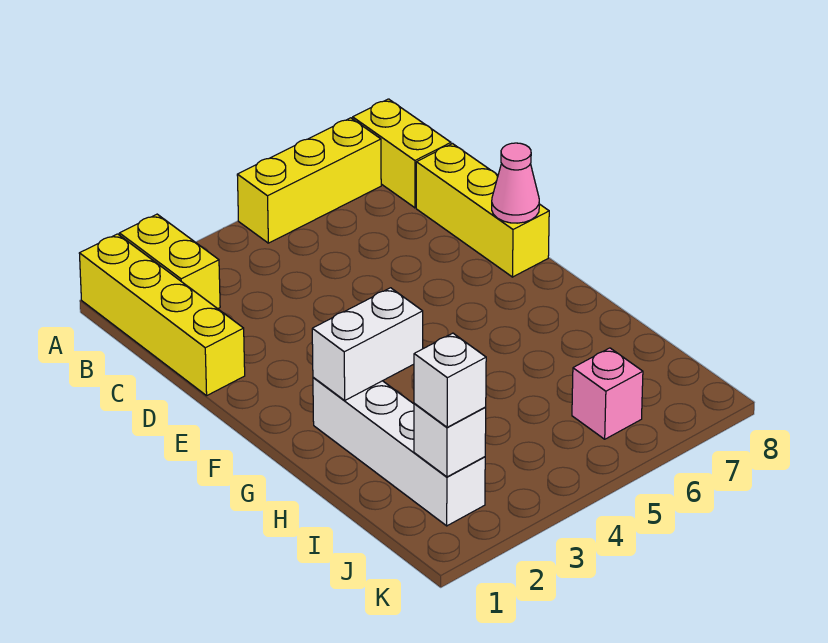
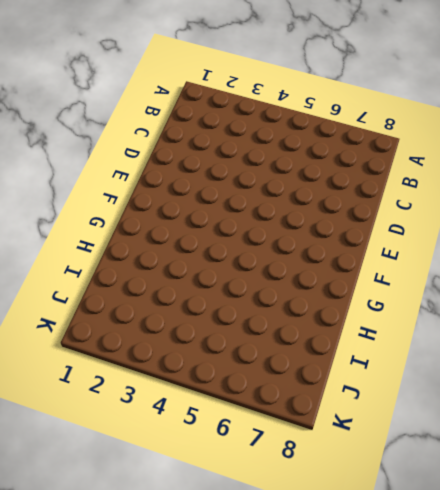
none -> yellow brick A1:D1 level 1
none -> yellow brick A2:B2 level 1

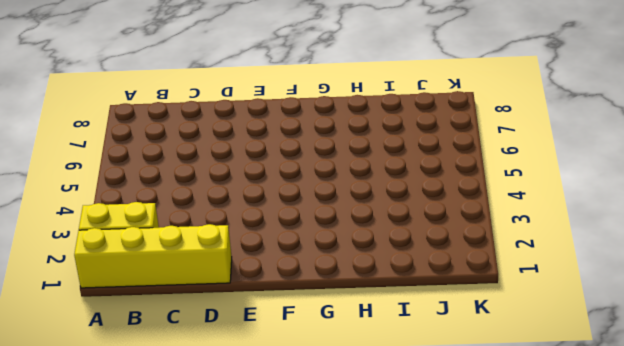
none -> yellow brick A5:A7 level 1
none -> yellow brick A8:B8 level 1

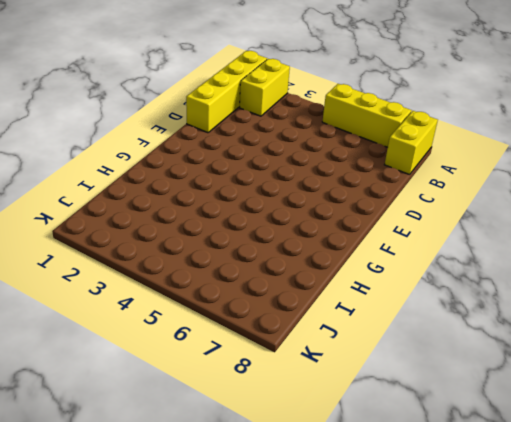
none -> yellow brick C8:E8 level 1
none -> white brick G2:J2 level 1

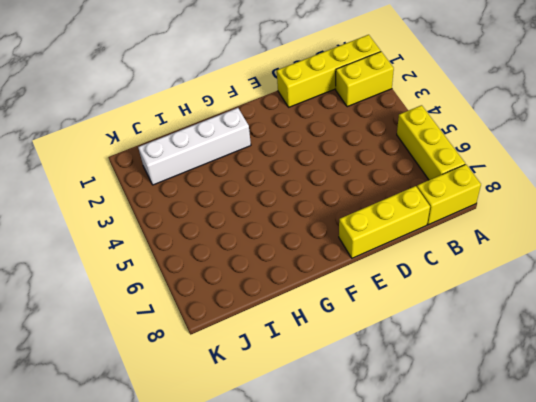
none -> pink brick J6 level 1
none -> pink cone E8 level 2

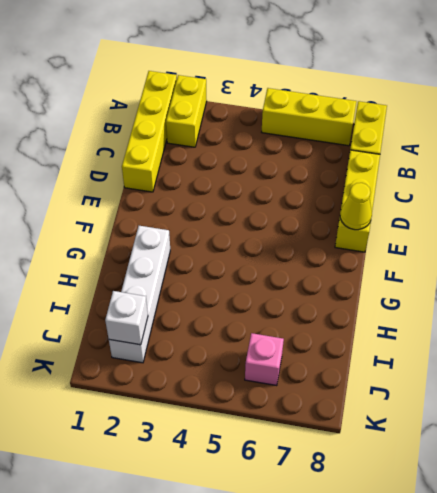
yellow cone E8 level 2 -> pink cone E8 level 2
none -> white brick G2:G3 level 2
none -> white brick J2 level 3

